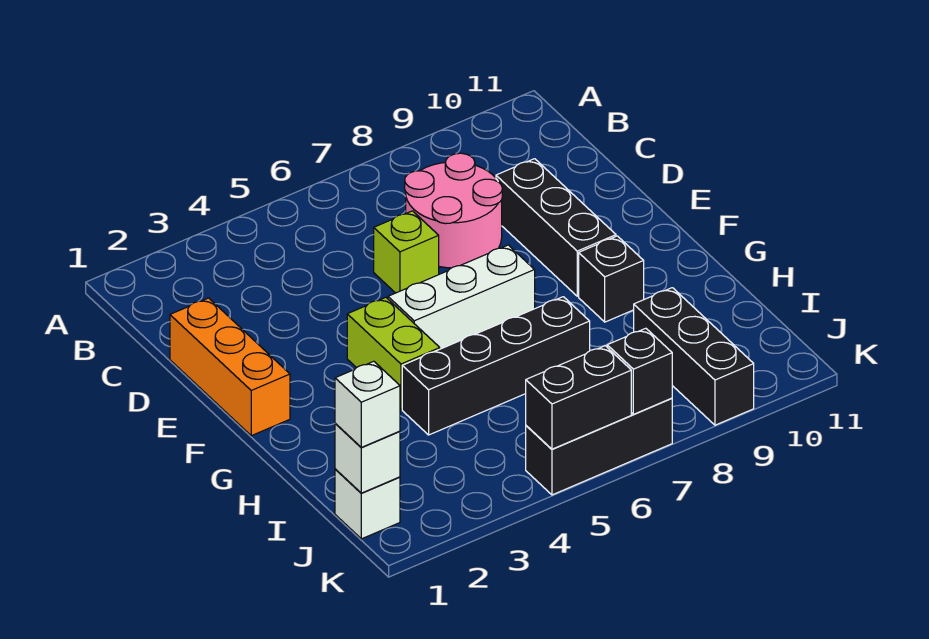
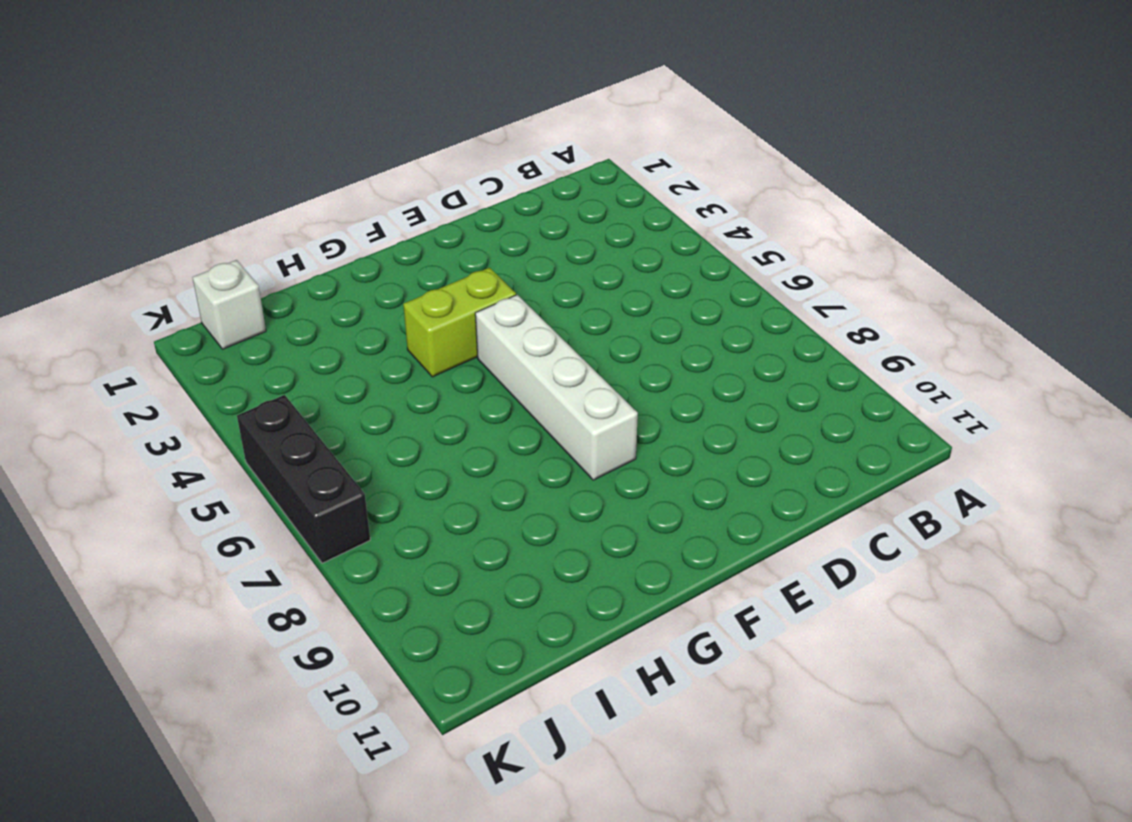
white brick F5:F8 level 1 -> white brick F5:F7 level 1
none -> pink round brick C7:D8 level 1
none -> orange brick D1:F1 level 1
none -> lime brick D6 level 1

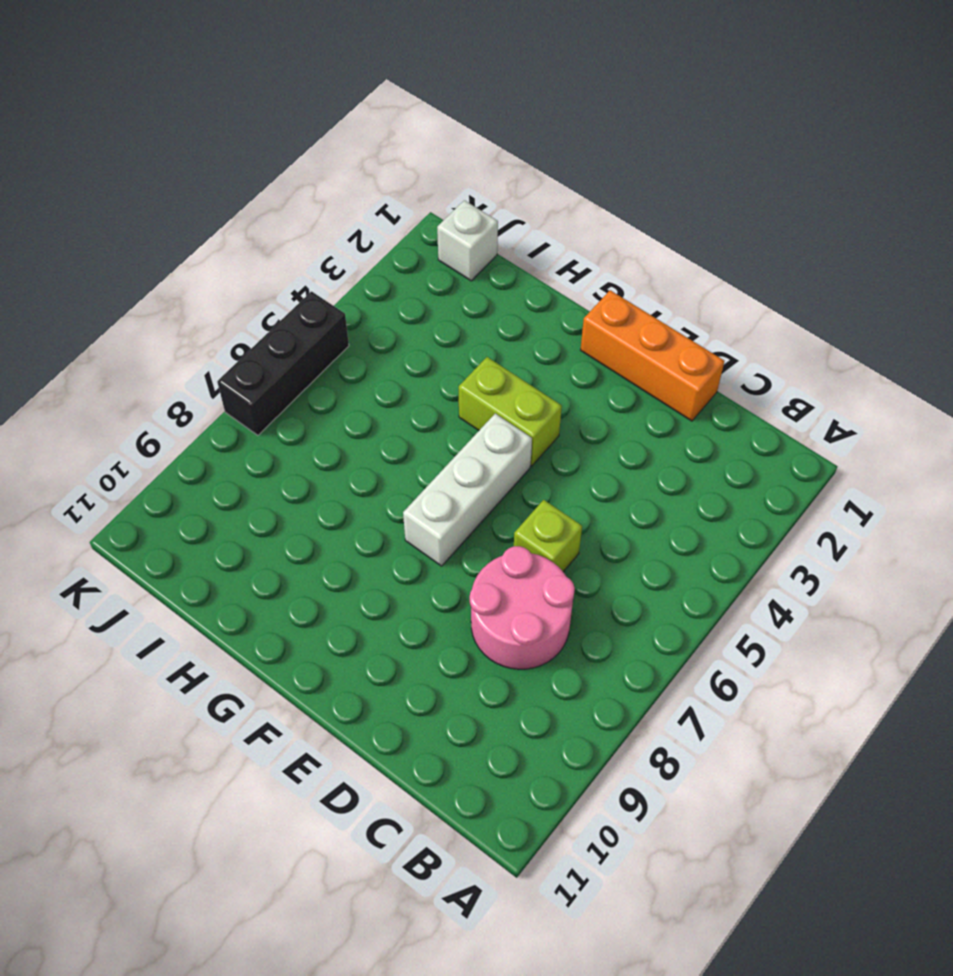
none -> black brick D9:F9 level 1
none -> black brick G9 level 1
none -> black brick H4:H7 level 1

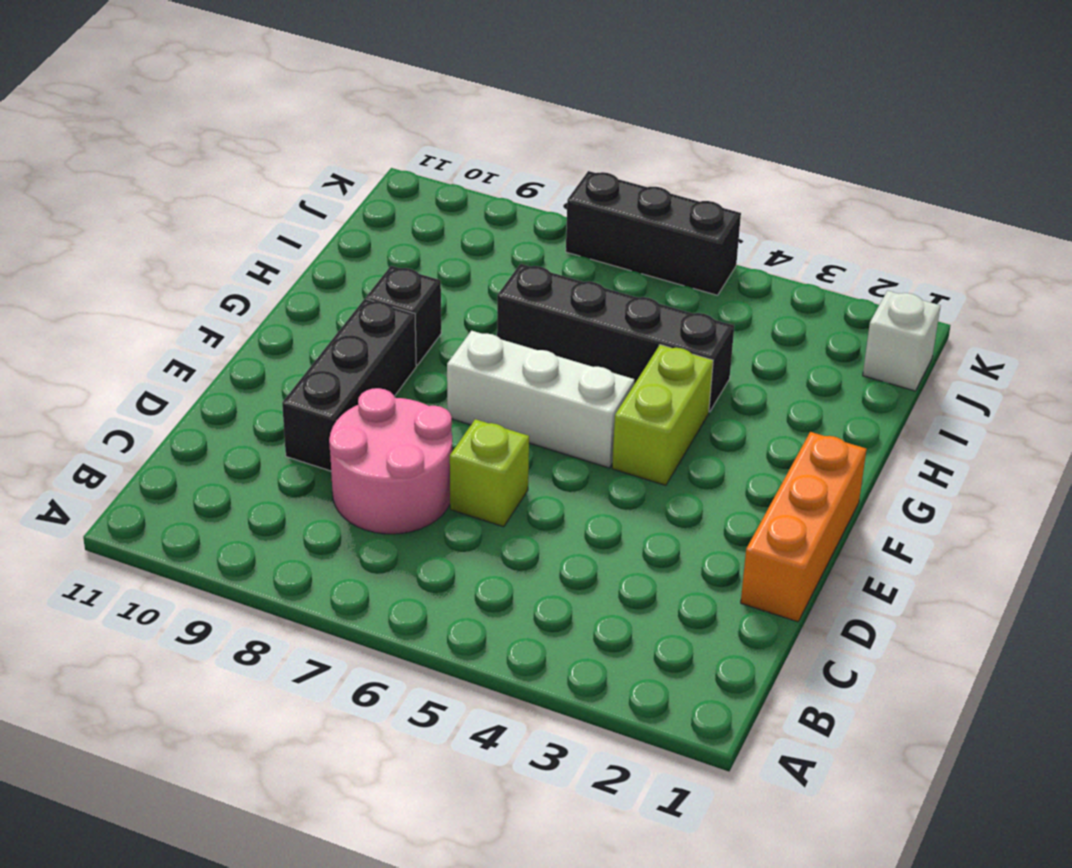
none -> black brick I9:K9 level 1
none -> white brick J1 level 2
none -> black brick K5:K6 level 2

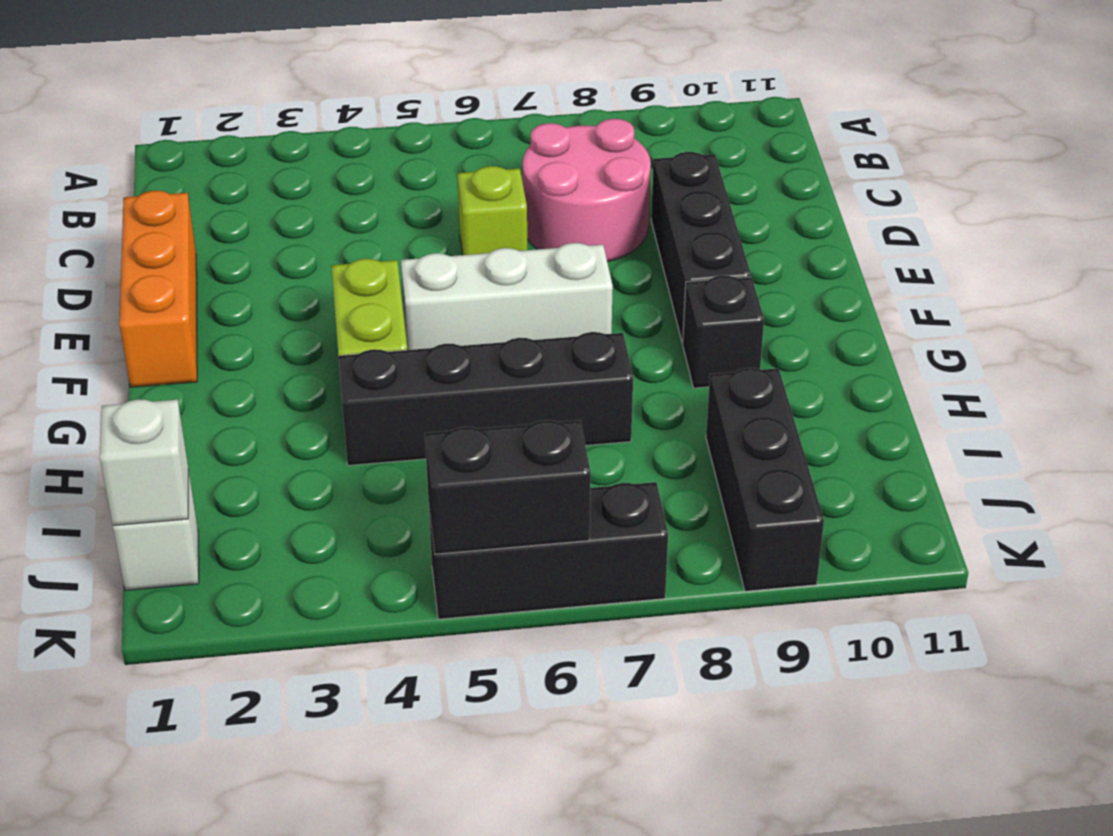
none -> black brick K7 level 2
none -> white brick J1 level 3

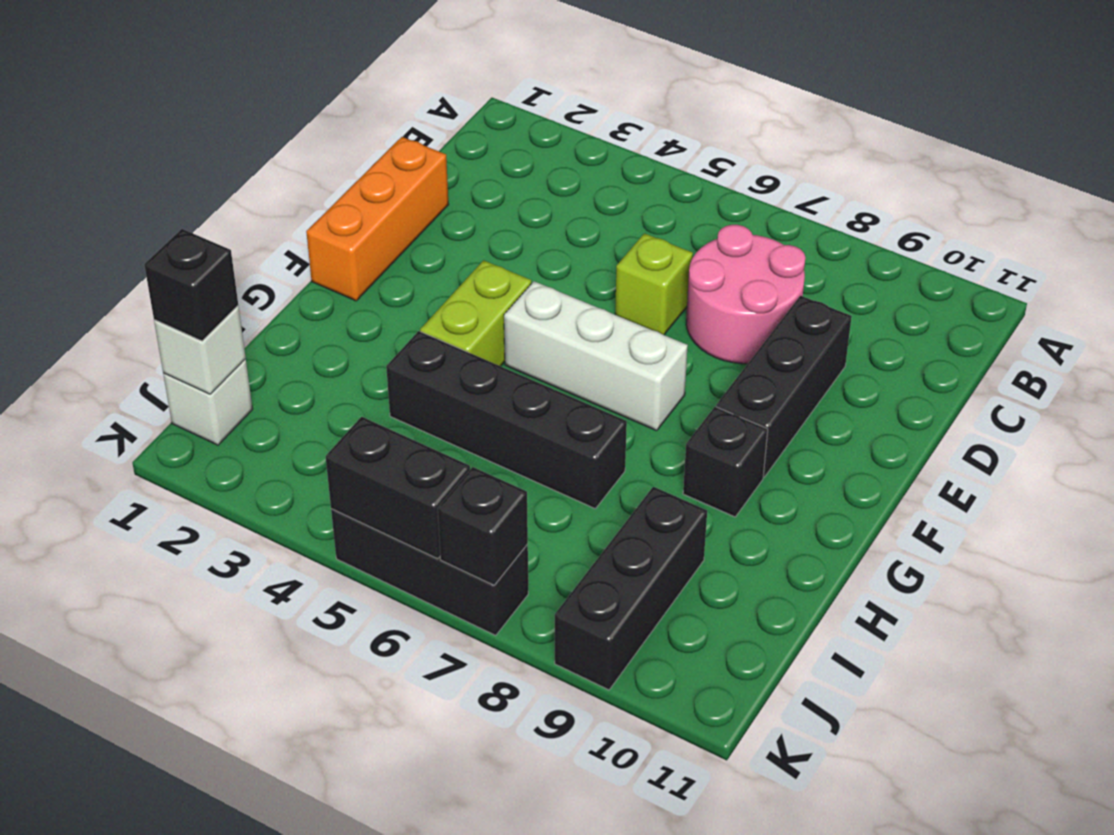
black brick J1 level 3 -> white brick J1 level 3

